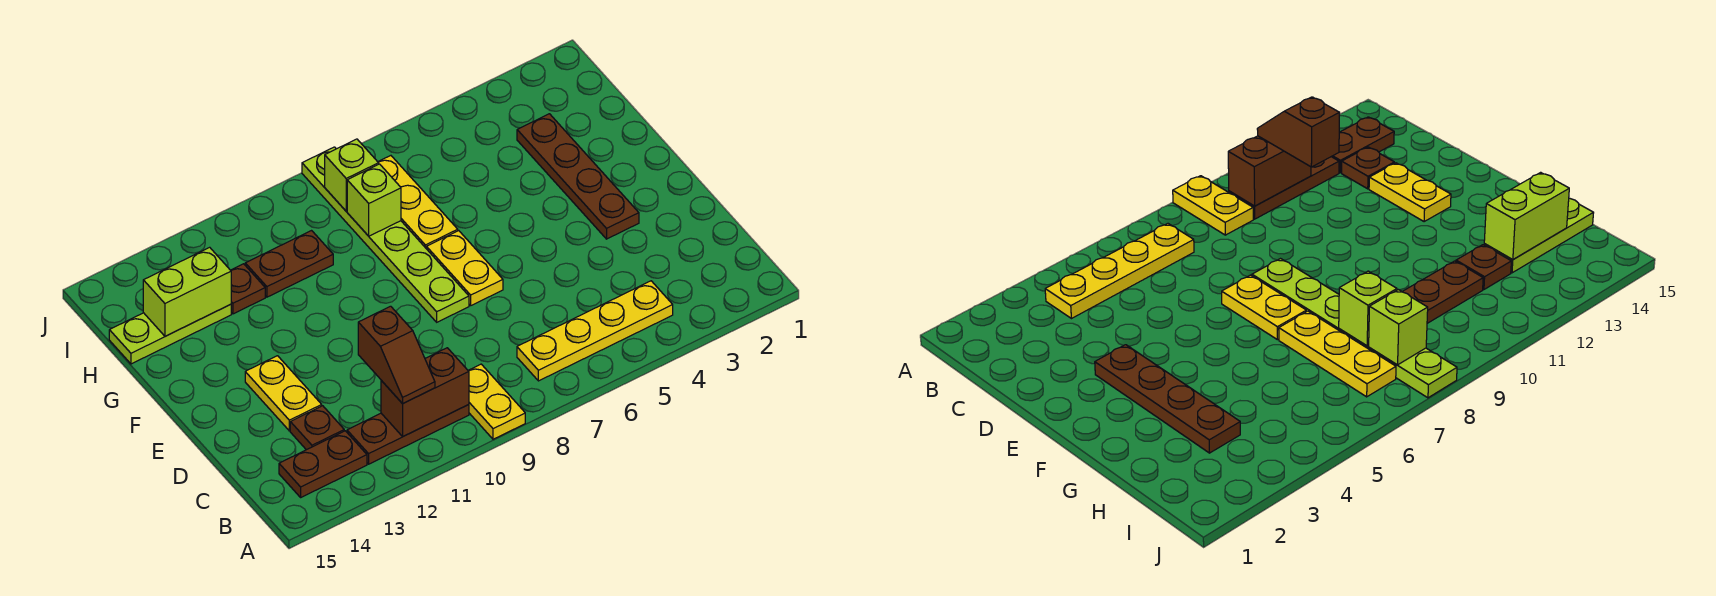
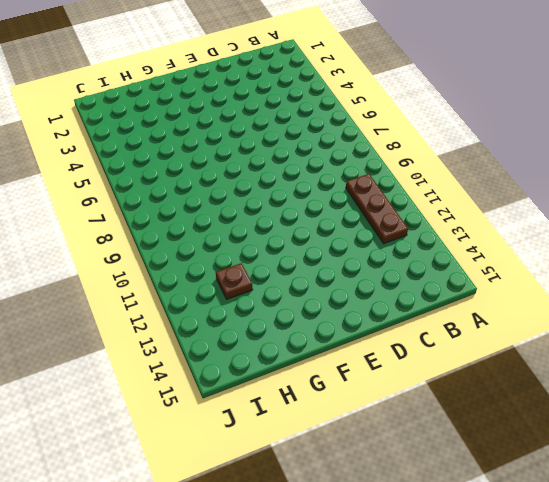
none -> yellow plate A9:B9 level 1
none -> yellow plate B4:B7 level 1
none -> brown plate B13:B14 level 1

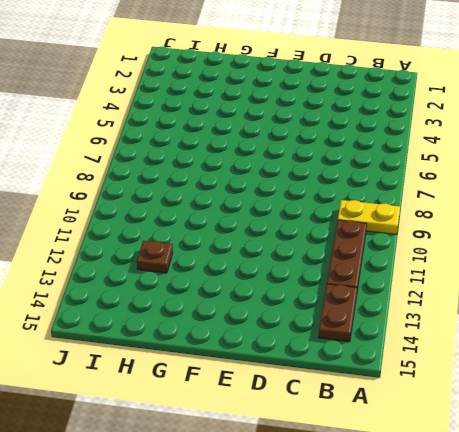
none -> yellow plate B4:B7 level 1
none -> brown plate C13 level 1
none -> yellow plate D13:E13 level 1

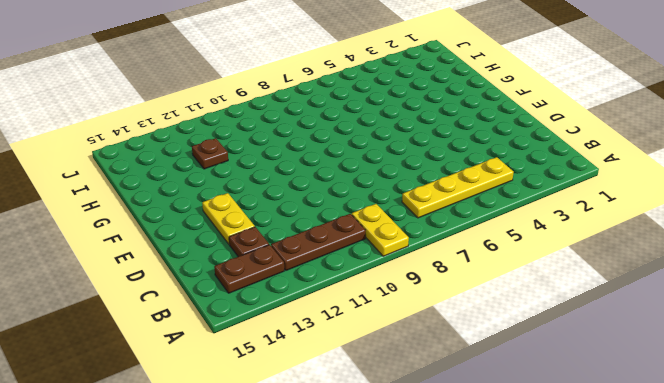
none -> brown plate E3:H3 level 1
none -> yellow plate E7:F7 level 1
none -> lime plate E8:J8 level 1

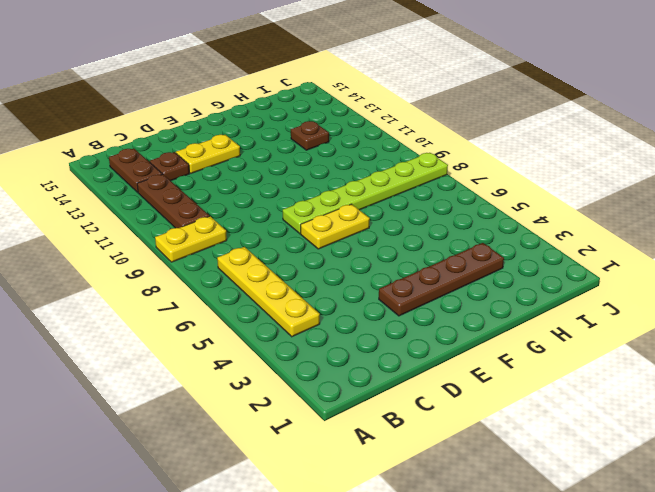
none -> yellow plate G7:I7 level 1
none -> brown plate H10:H11 level 1
none -> lime plate H13:H15 level 1

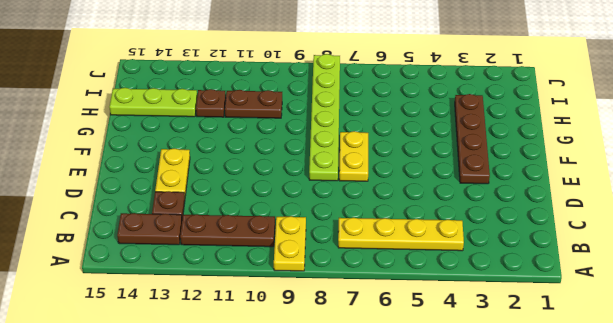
none -> yellow plate G7:I7 level 1
none -> brown brick B10:B11 level 2
none -> lime brick H8 level 2

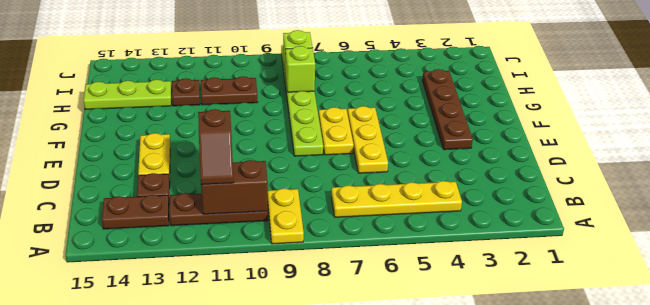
yellow plate D6:F6 level 1 -> yellow plate G7:I7 level 1
none -> lime brick H13:H14 level 2

